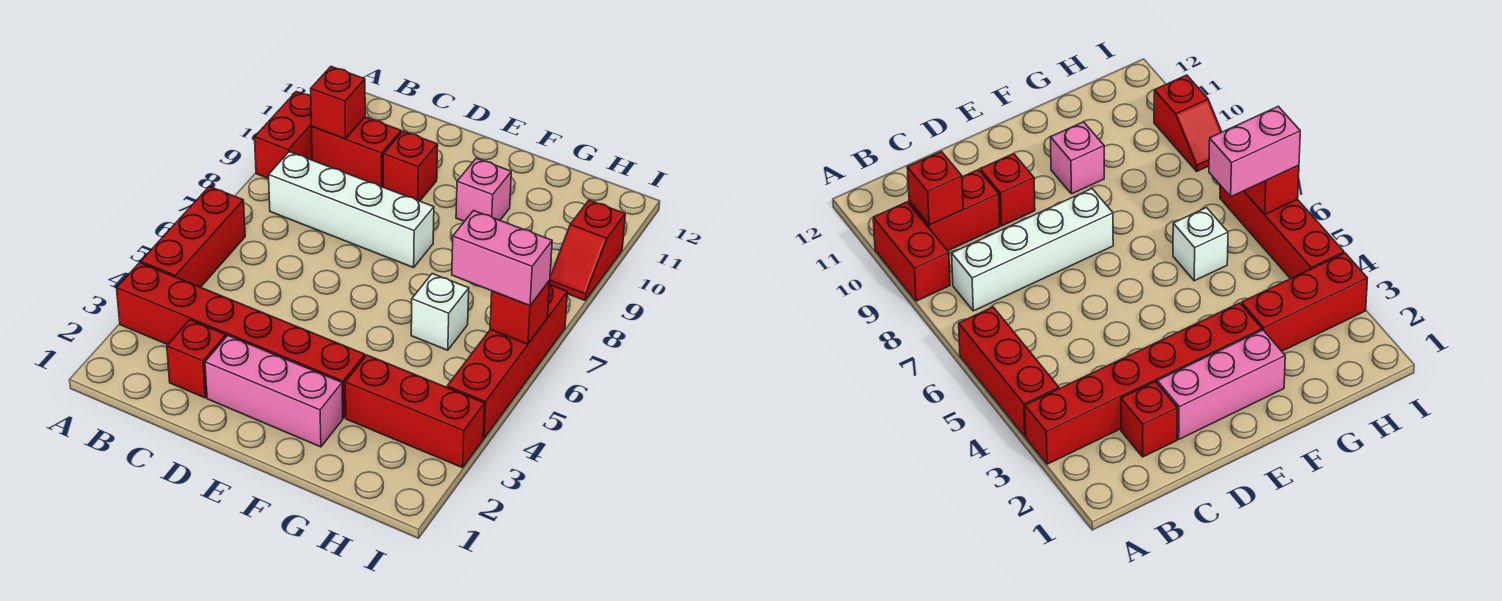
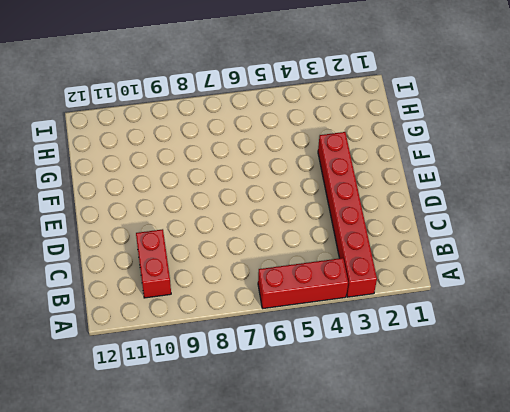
none -> red brick A9:A10 level 1
none -> white brick B8:E8 level 1
none -> red brick C2 level 1

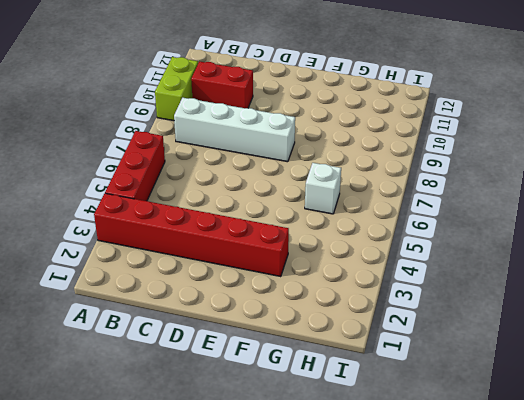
lime brick A9:A10 level 1 -> red brick A9:A10 level 1
none -> red brick C2 level 1
none -> pink brick D2:F2 level 1
none -> red brick D10 level 1

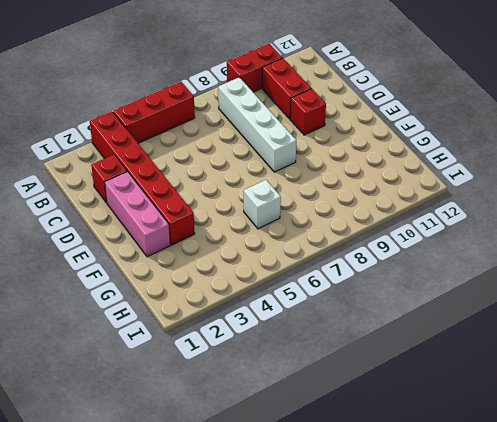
none -> pink brick F10 level 1
none -> red brick G3:I3 level 1
none -> red brick I4:I7 level 1

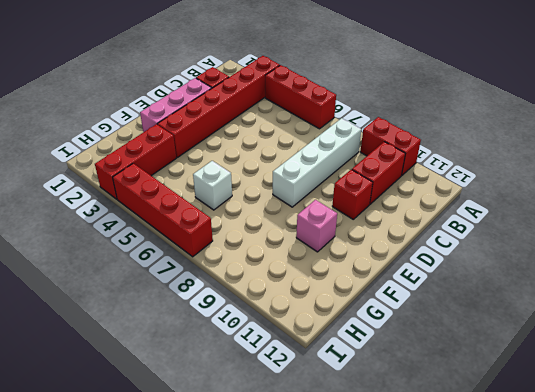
none -> red slope I9:I10 level 1 top 10
none -> red brick B10 level 2
none -> red brick I6 level 2

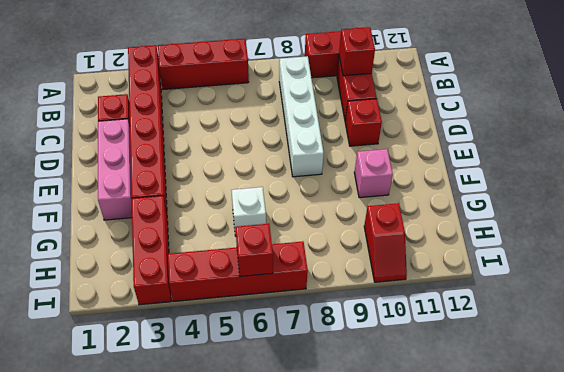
red slope H10:I10 level 1 top H -> red slope I9:I10 level 1 top 10
none -> pink brick H6:I6 level 3

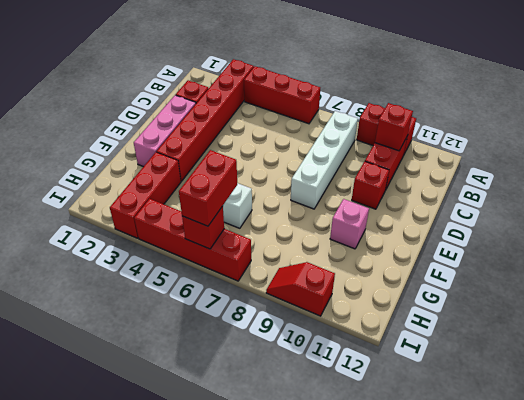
red brick H6:I6 level 3 -> pink brick H6:I6 level 3

